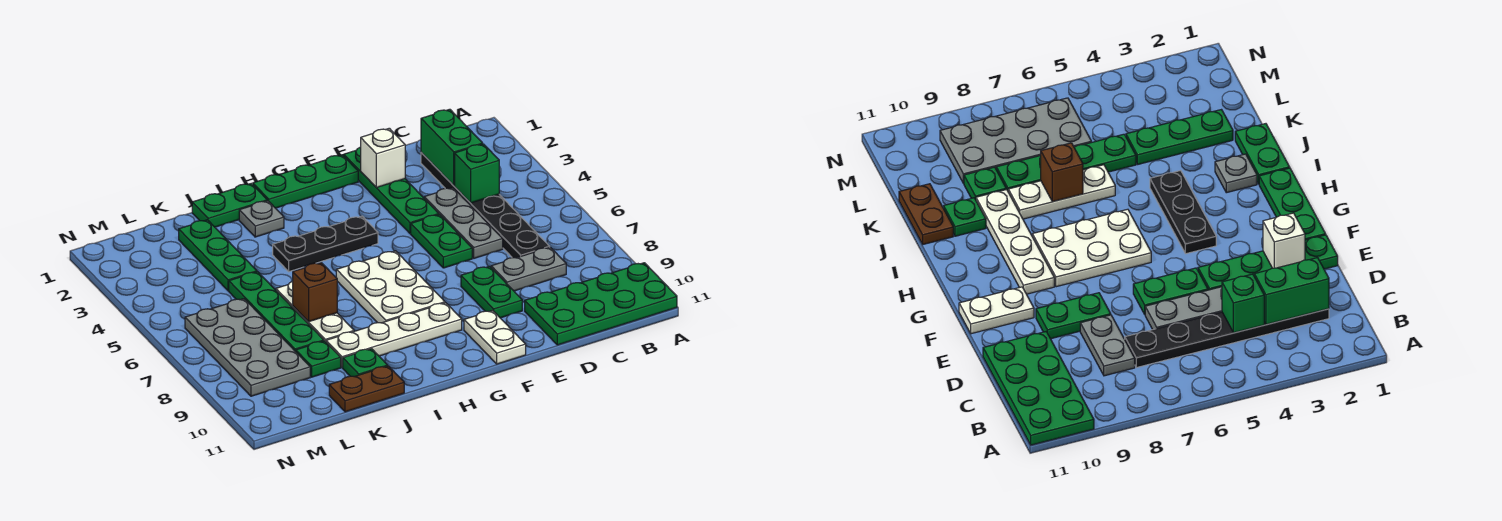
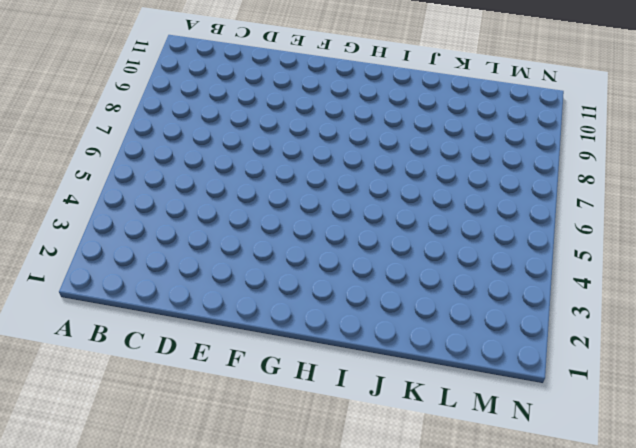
none -> green plate A10:D11 level 1
none -> black plate C2:C7 level 1
none -> grey plate C8:D8 level 1

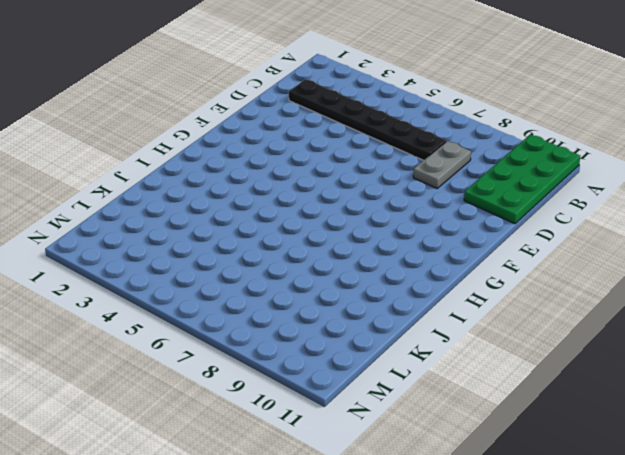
none -> grey plate D4:D6 level 1
none -> green plate E1:E4 level 1
none -> green plate E5:E6 level 1

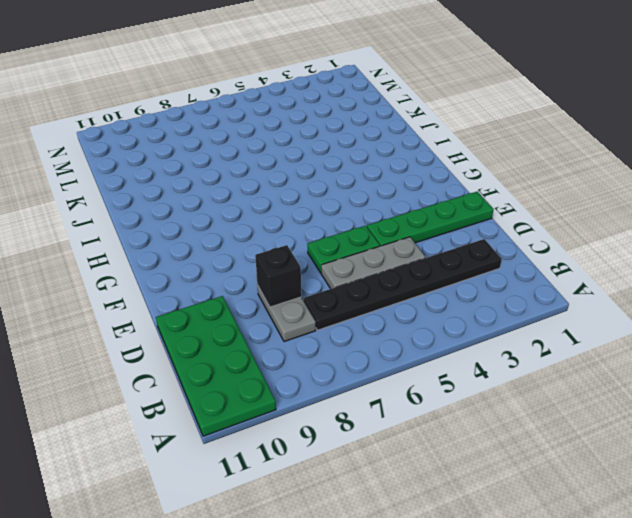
black brick D8 level 2 -> none
none -> green plate E8:E9 level 1
none -> green plate F1:H1 level 1
none -> white plate F10:F11 level 1

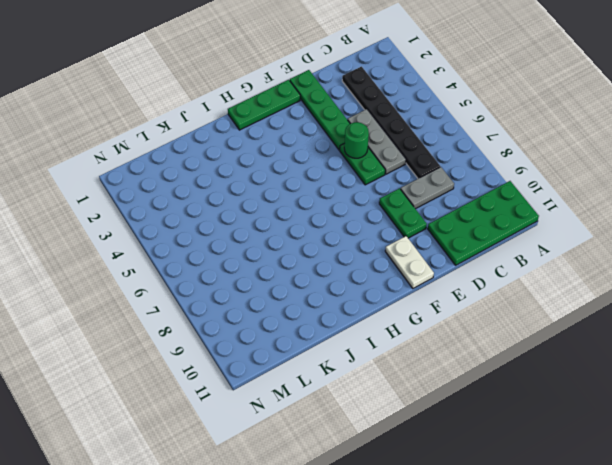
green round brick E5 level 2 -> none
none -> black plate G4:I4 level 1
none -> white plate G6:H8 level 1
none -> white plate G9:J9 level 1

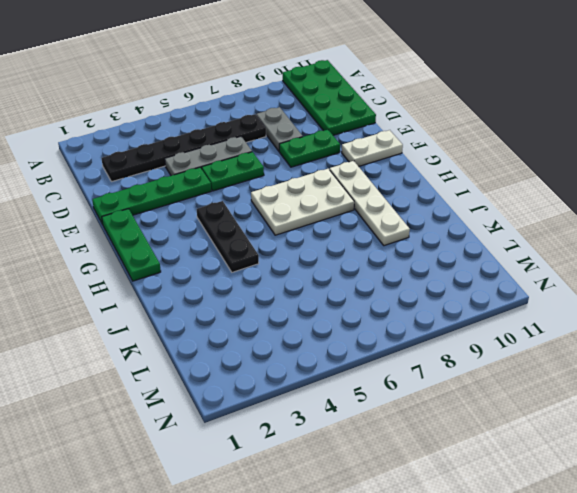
none -> green plate I1:J1 level 1
none -> grey plate I2 level 1
none -> white plate J6:J8 level 1

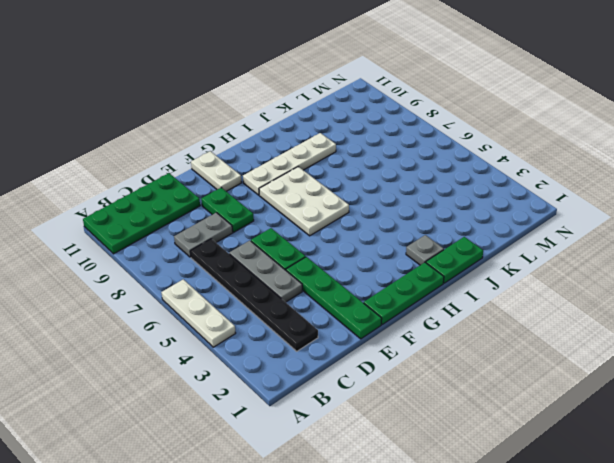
white plate A4:A6 level 1 -> white plate J6:J8 level 1
none -> black plate G4:I4 level 1
none -> green plate J10 level 1
none -> brown plate J11:K11 level 1

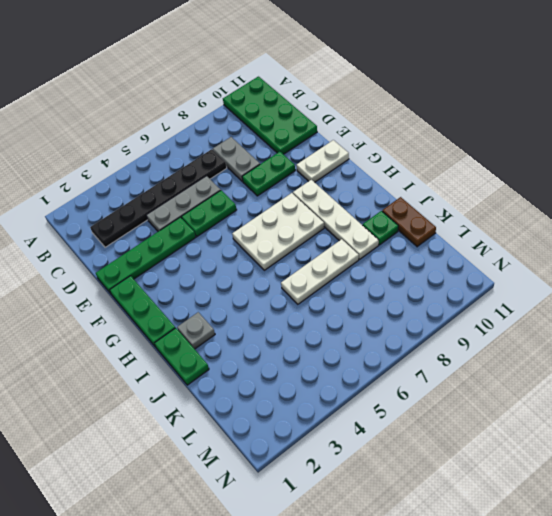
none -> black plate G4:I4 level 1
none -> green plate K2:K4 level 1
none -> green plate K5:K8 level 1

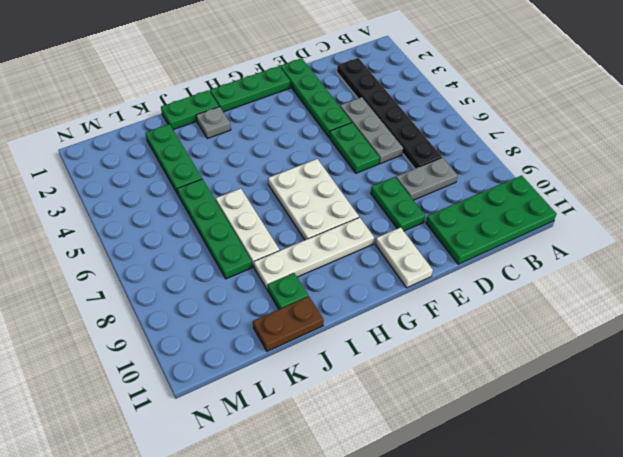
none -> black plate G4:I4 level 1
none -> green plate K9 level 1
none -> grey plate L6:M9 level 1

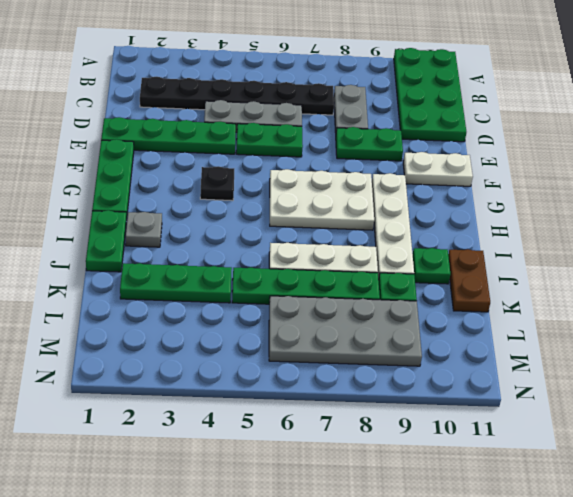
black plate G4 level 1 -> black plate G4:I4 level 1
none -> green brick C2:C3 level 2
none -> green brick C4 level 2
none -> white brick E2 level 2

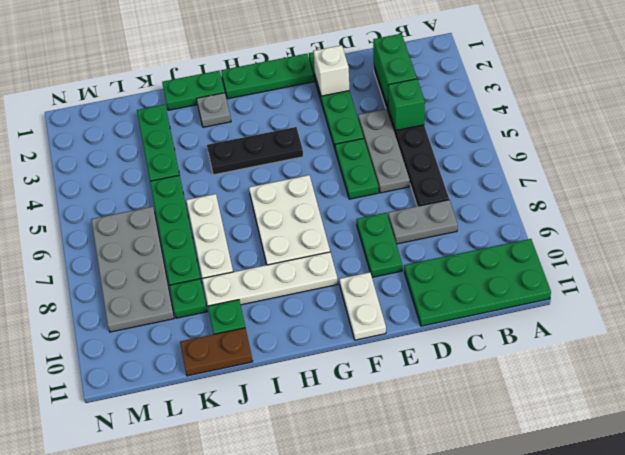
none -> brown brick J7 level 2

